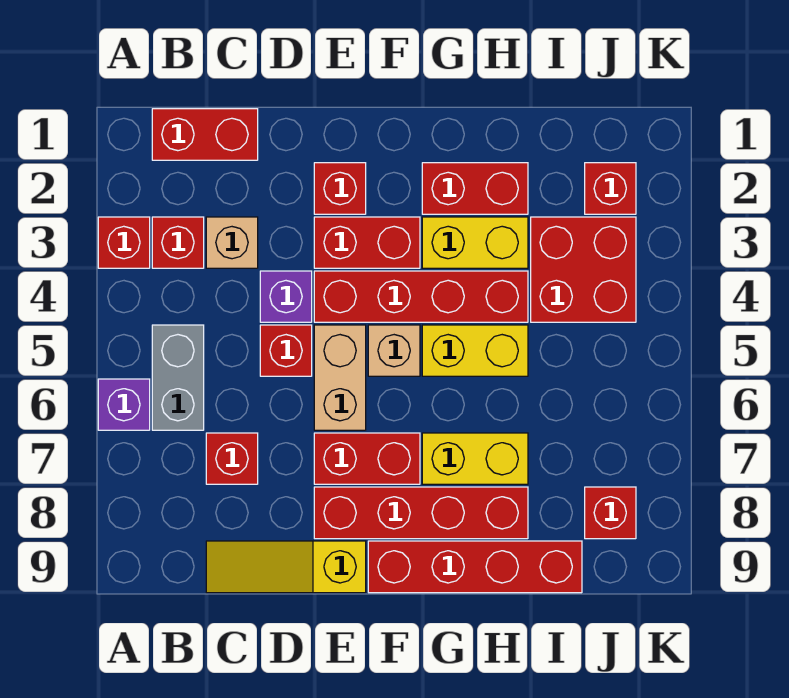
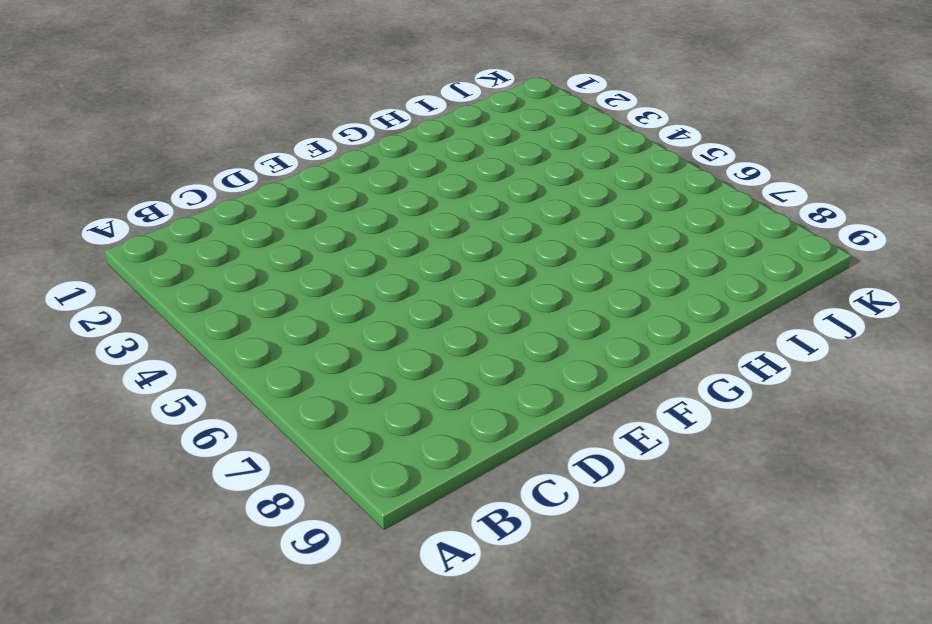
none -> red brick A3 level 1
none -> purple brick A6 level 1
none -> red brick B1:C1 level 1

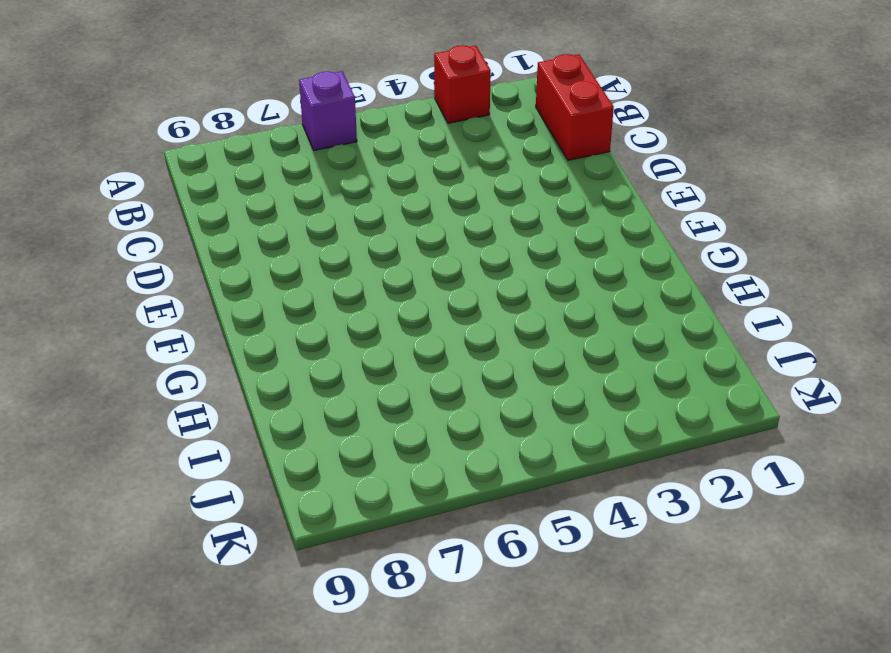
none -> red brick B3 level 1
none -> grey brick B5:B6 level 1
none -> tan brick C3 level 1

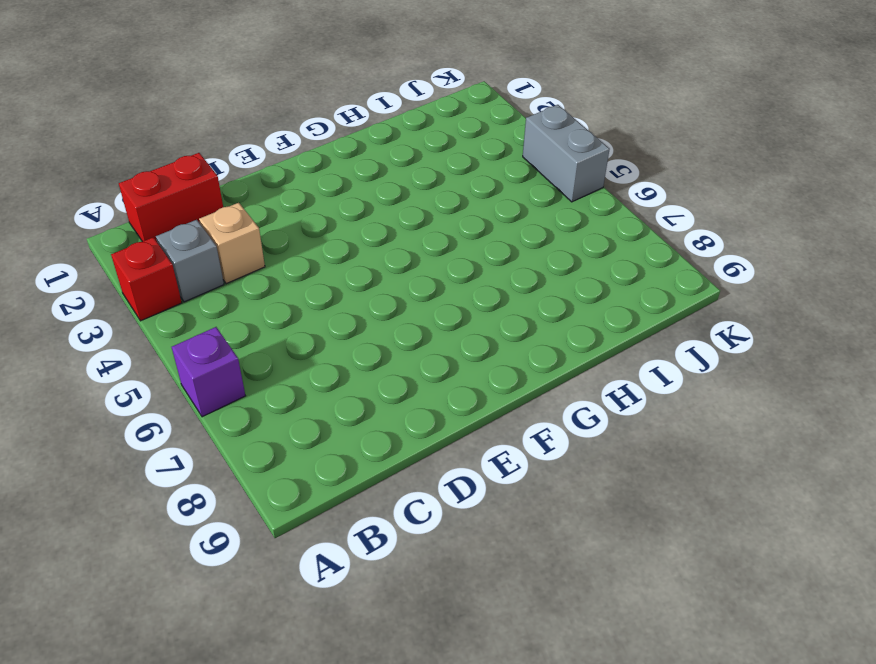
grey brick B3 level 1 -> red brick B3 level 1
grey brick K4:K5 level 1 -> grey brick B5:B6 level 1
none -> red brick C7 level 1
none -> yellow slope C9:E9 level 1 top E
none -> purple brick D4 level 1

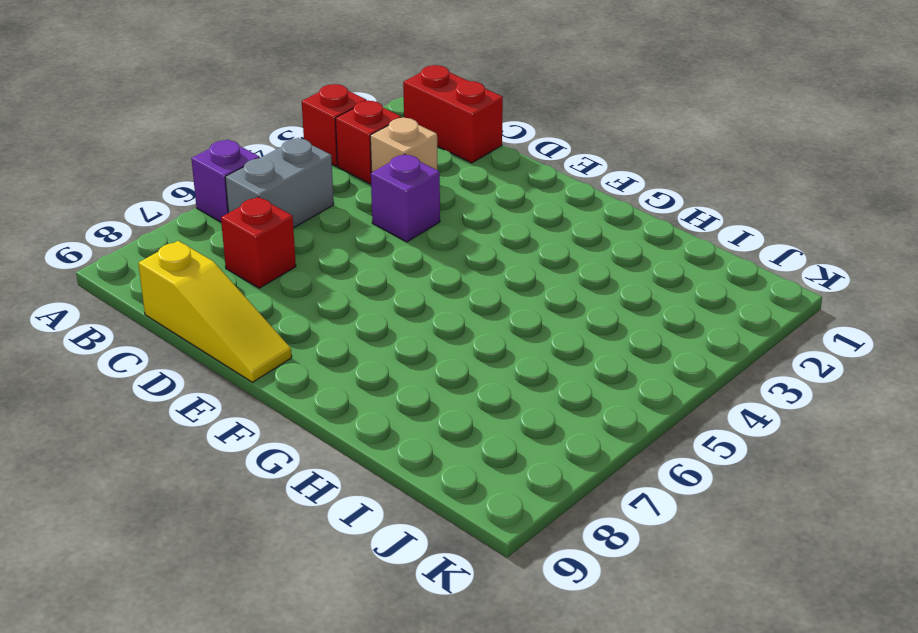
yellow slope C9:E9 level 1 top C -> yellow slope C9:E9 level 1 top E
none -> red brick D5 level 1
none -> red brick E2 level 1
none -> red brick E3:F3 level 1

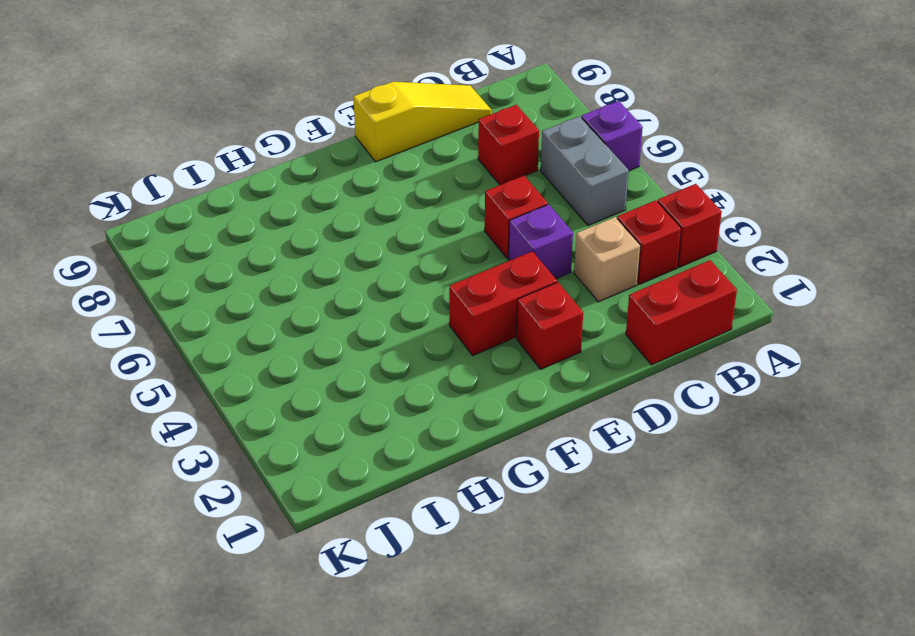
none -> red brick E4:H4 level 1
none -> tan brick E5:E6 level 1
none -> red brick E7:F7 level 1

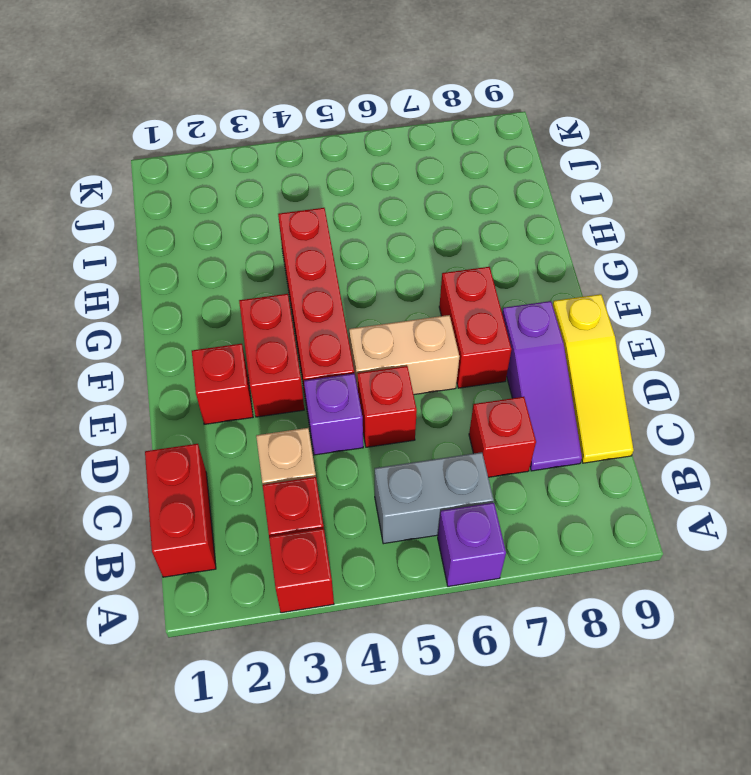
purple slope C8:E8 level 1 top E -> red brick E8:H8 level 1
none -> tan brick F5 level 1
none -> red brick F9:I9 level 1
none -> red brick G2:H2 level 1

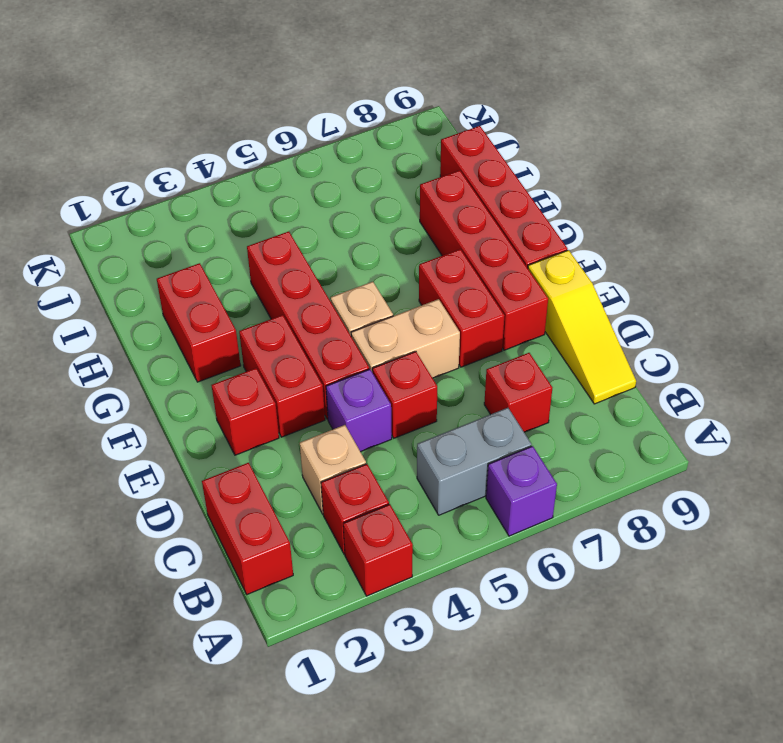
none -> yellow brick G3:H3 level 1
none -> yellow brick G5:H5 level 1
none -> yellow brick G7:H7 level 1

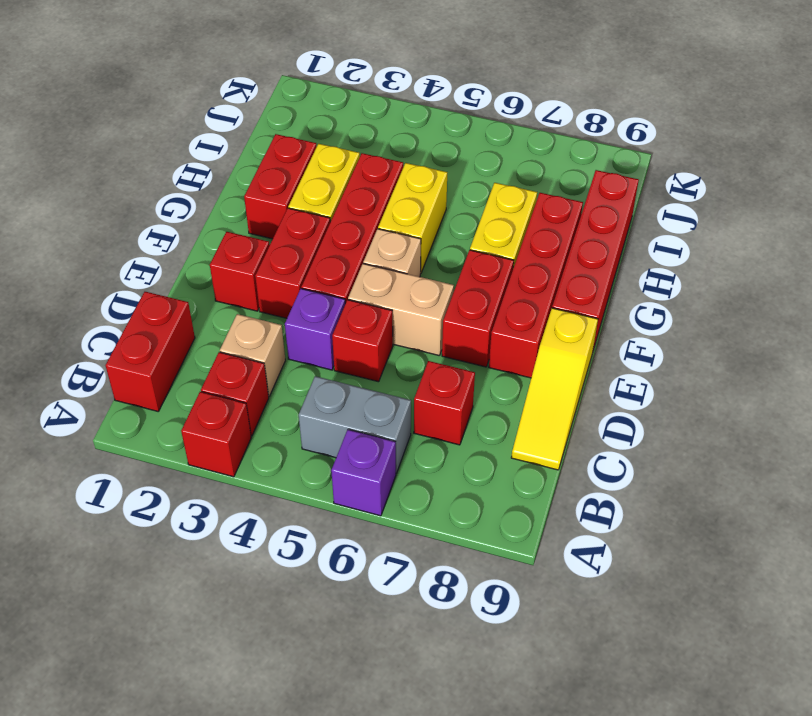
none -> red brick I3:J4 level 1
none -> red brick J2 level 1
none -> red brick J8 level 1

